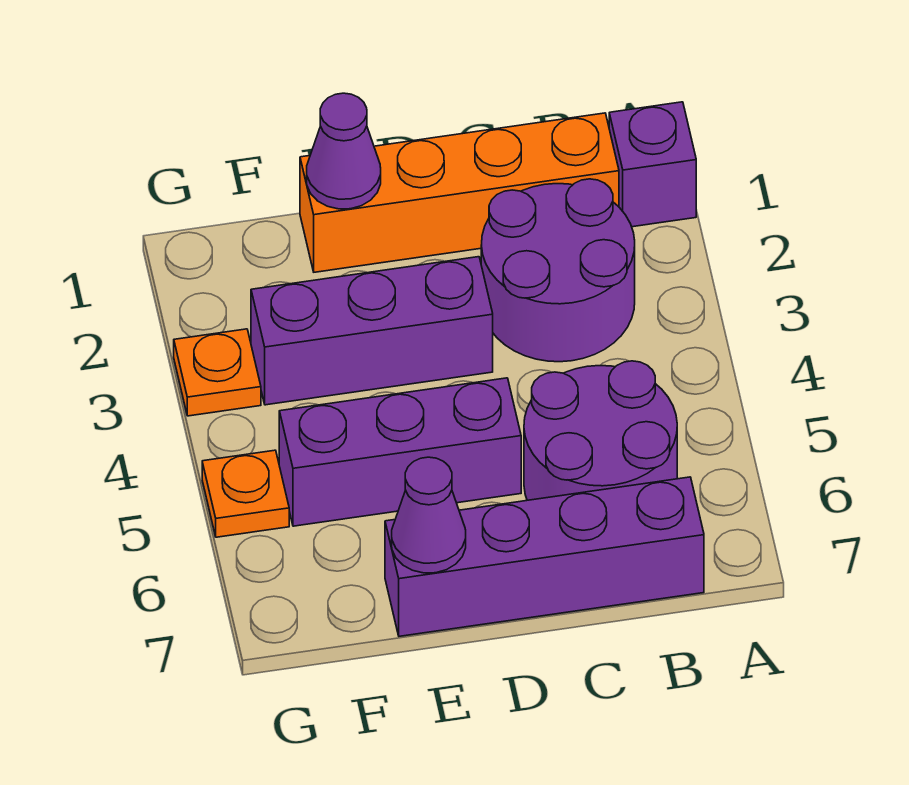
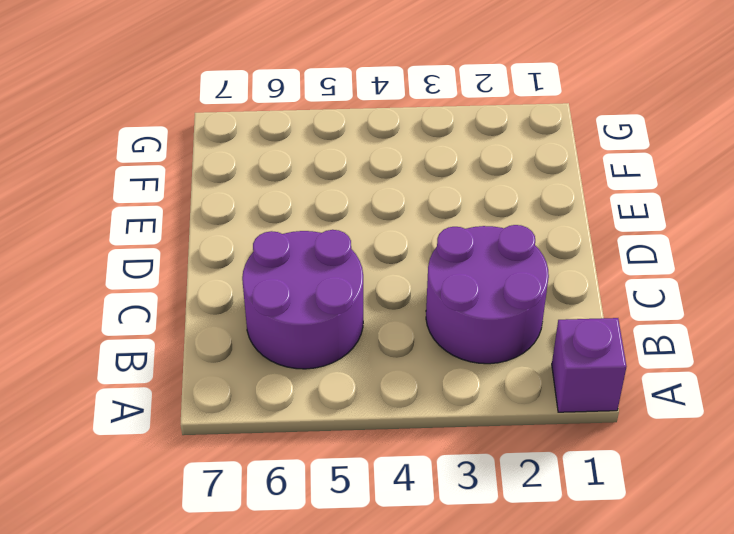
none -> orange brick B1:E1 level 1
none -> purple brick B7:E7 level 1

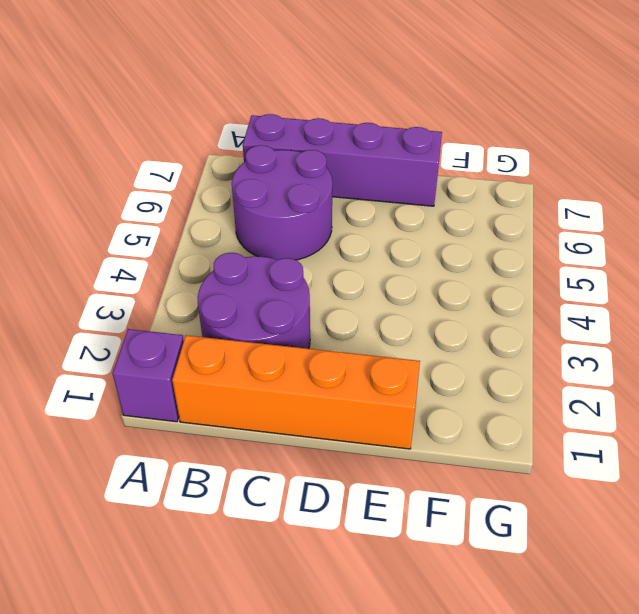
none -> purple brick D3:F3 level 1
none -> purple brick D5:F5 level 1

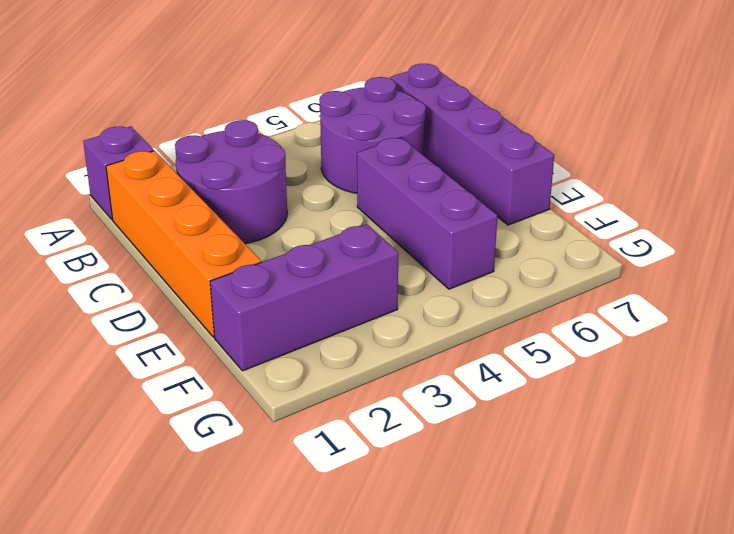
purple brick F1:F3 level 1 -> purple brick D3:F3 level 1
none -> orange plate G3 level 1
none -> orange plate G5 level 1

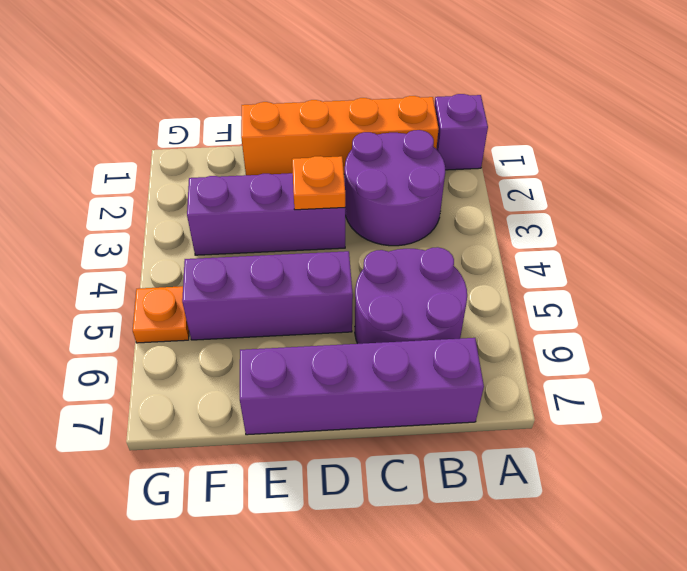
orange plate D3 level 2 -> orange plate G3 level 1
none -> purple cone E1 level 2
none -> purple cone E7 level 2

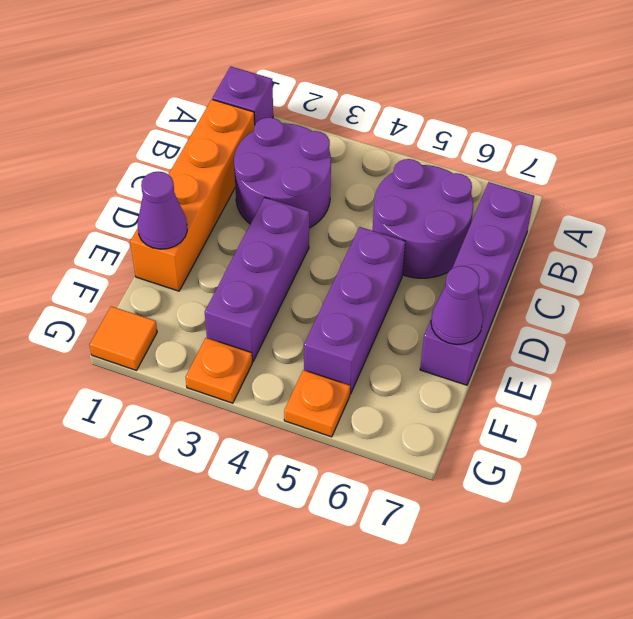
orange tile G1 level 1 -> none

